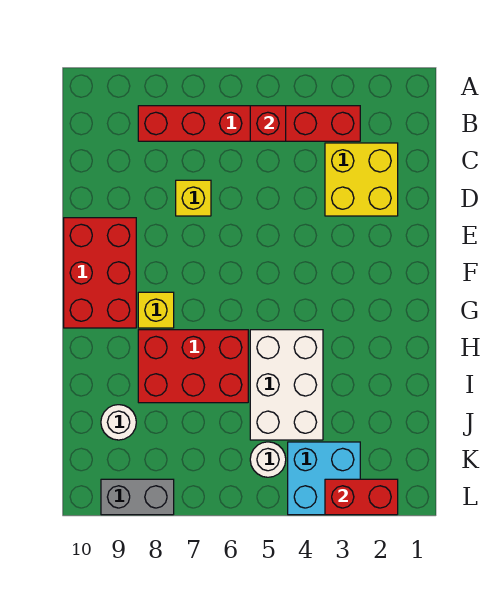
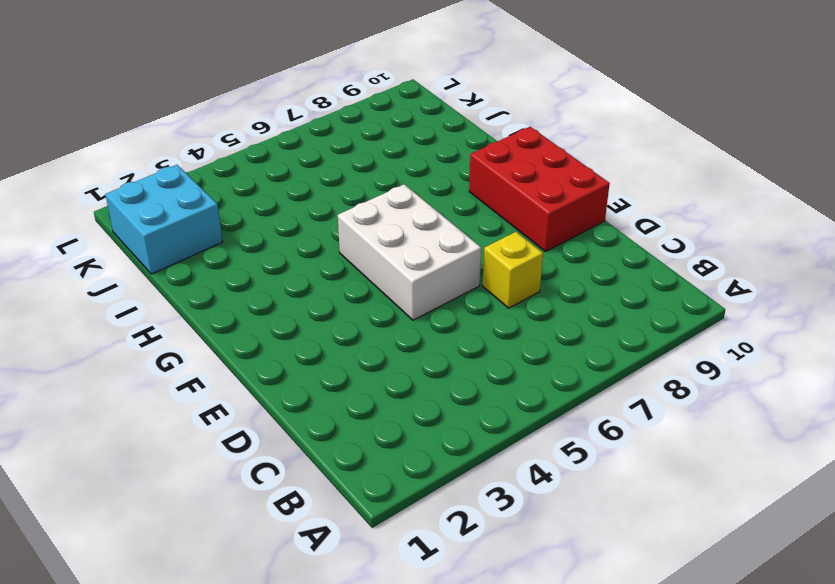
white brick E5:G6 level 1 -> white brick H4:J5 level 1
cyan brick J1:K2 level 1 -> cyan brick K3:L4 level 1
none -> red brick B3:B8 level 1
none -> yellow brick C2:D3 level 1
none -> yellow brick G8 level 1

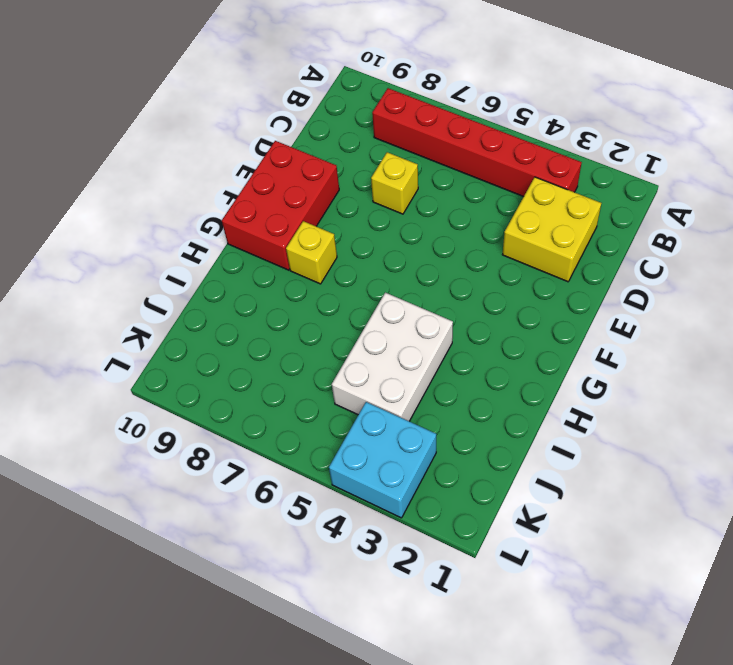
none -> red brick H6:I8 level 1
none -> white round brick J9 level 1
none -> white round brick K5 level 1

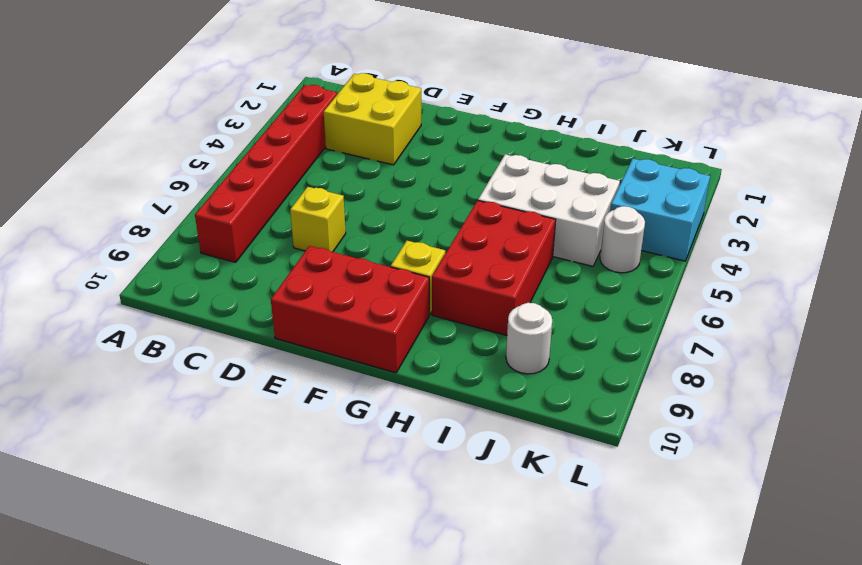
none -> grey brick L8:L9 level 1
none -> red brick B5 level 2
none -> red brick L2:L3 level 2

